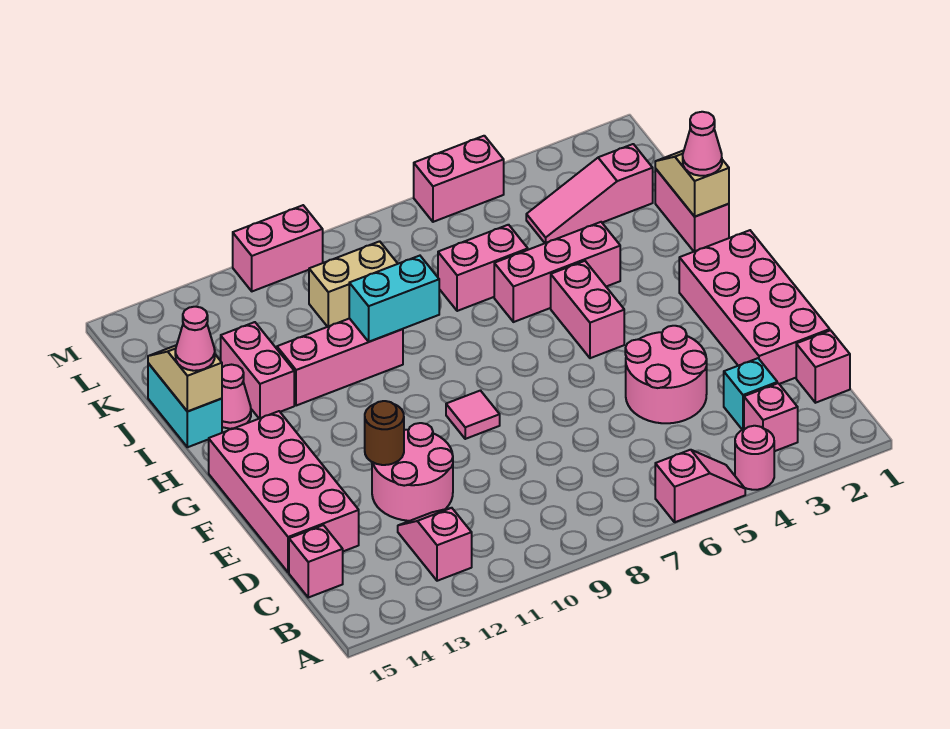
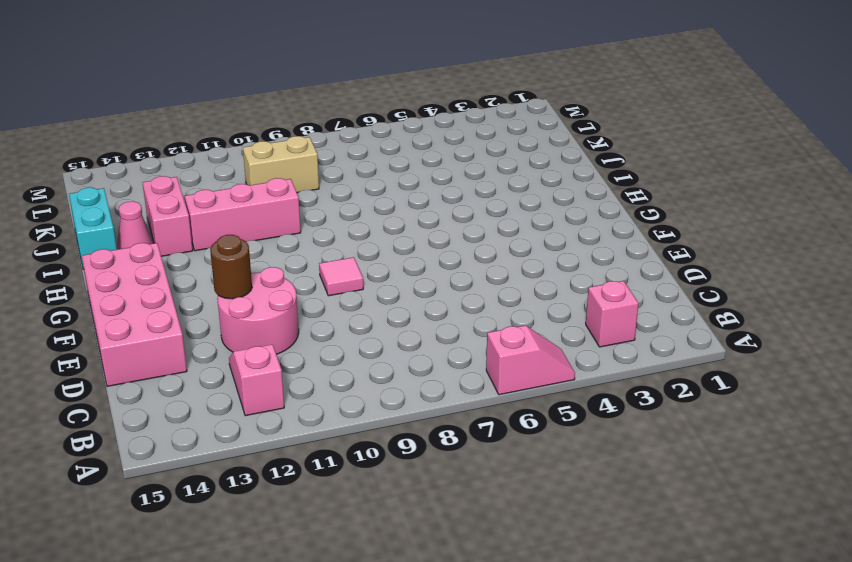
none -> pink round brick A4 level 1
none -> pink brick C1 level 1
none -> cyan brick C3 level 1
none -> pink brick C15 level 1

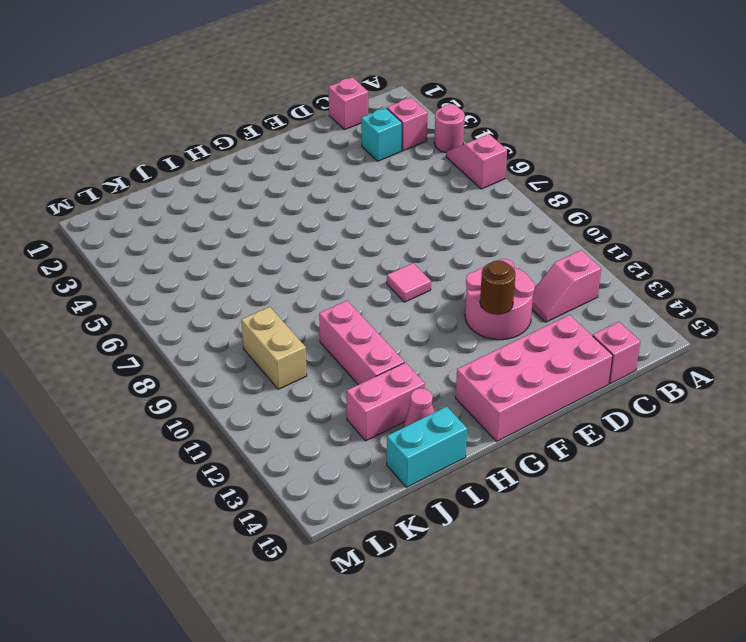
none -> pink brick D1:G2 level 1
none -> pink round brick D4:E5 level 1
none -> pink brick G5:H5 level 1
none -> pink brick I1:J1 level 1

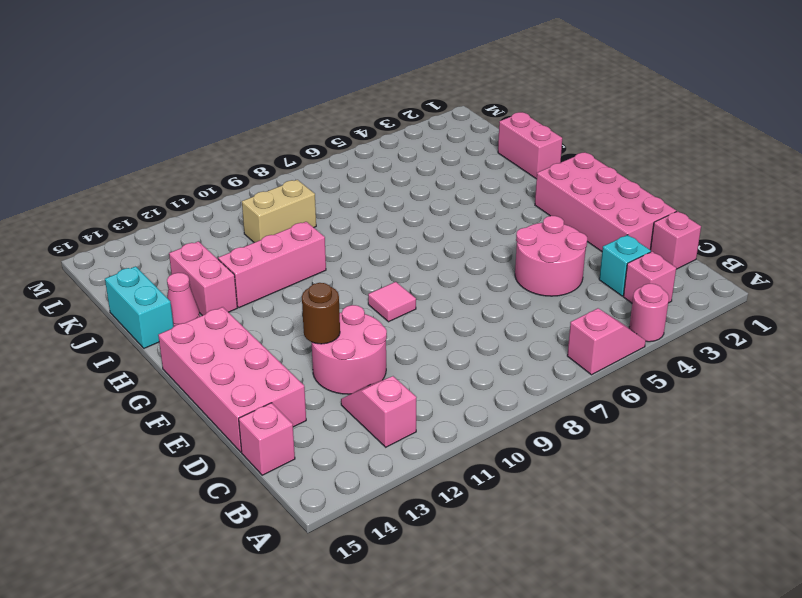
none -> pink brick G5:H5 level 1
none -> pink brick I4:I6 level 1
none -> pink brick J6:J7 level 1
none -> pink slope K2:K4 level 1 top 2

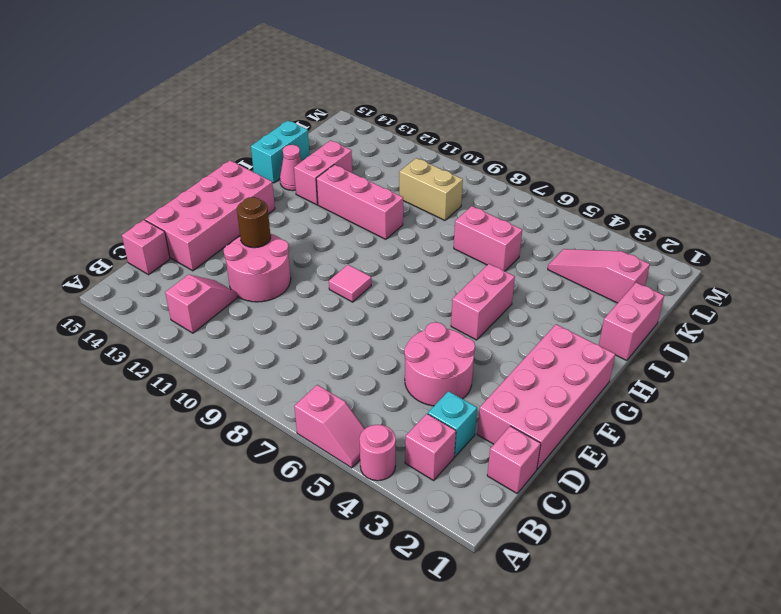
none -> pink brick I4:I6 level 1
none -> pink brick M5:M6 level 1
none -> pink brick M10:M11 level 1
none -> tan slope I1:J1 level 2 top I

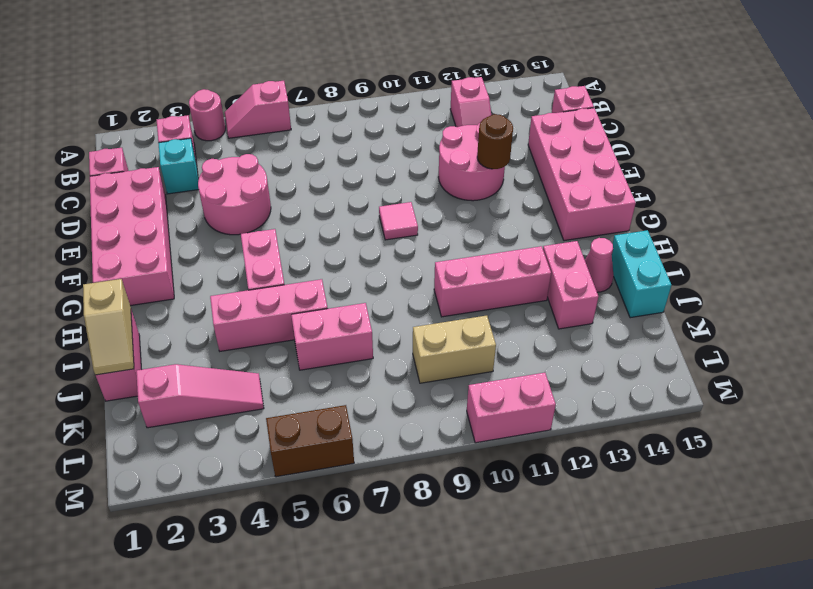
brown brick M5:M6 level 1 -> pink brick M5:M6 level 1
none -> cyan brick I9:I10 level 2
none -> tan slope I15:J15 level 2 top I
none -> pink cone I1 level 3
none -> pink cone I15 level 3

